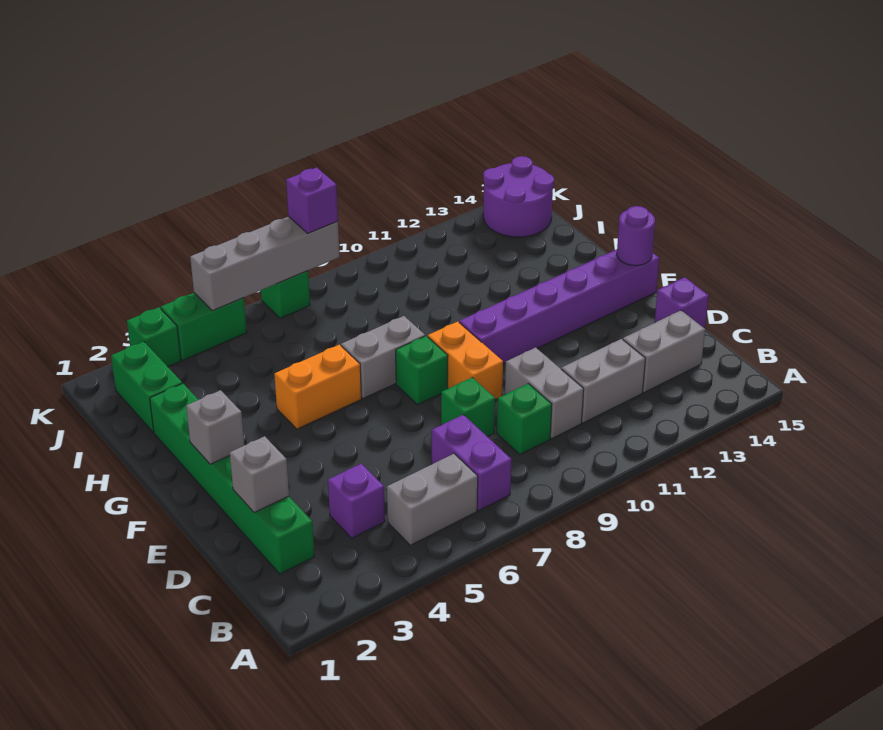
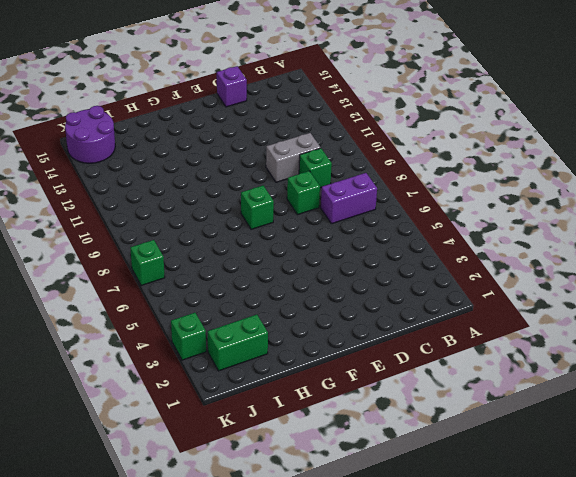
none -> grey brick B5:B6 level 1
none -> green brick C2:H2 level 1
none -> purple brick C4 level 1

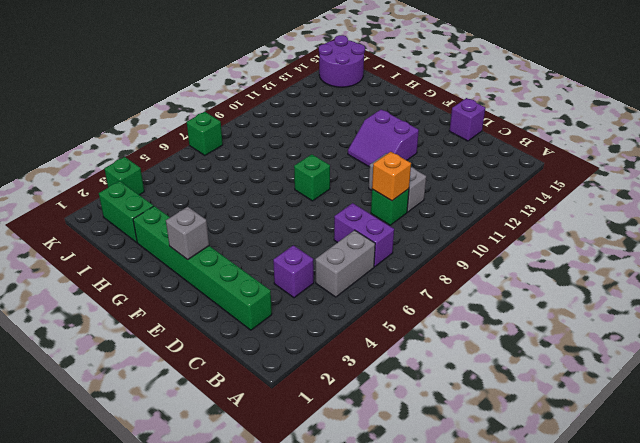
orange brick C9 level 2 -> none
purple slope E11:F12 level 1 top 12 -> purple brick F10:F15 level 1
none -> grey brick C11:C12 level 1
none -> grey brick C13:C14 level 1
none -> green brick D8 level 1

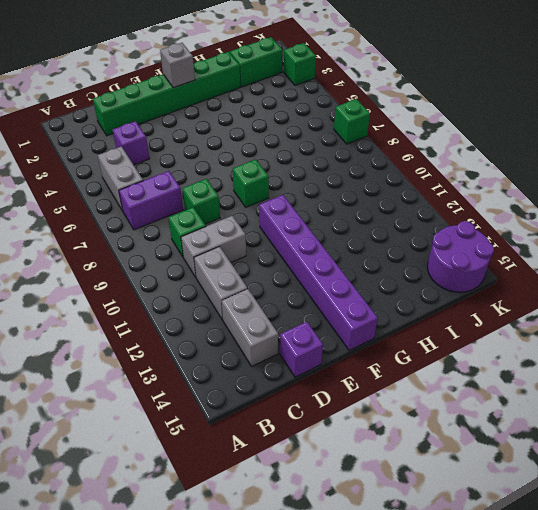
none -> orange brick E9:F9 level 1
none -> orange brick G5:G6 level 1
none -> grey brick G7:G8 level 1

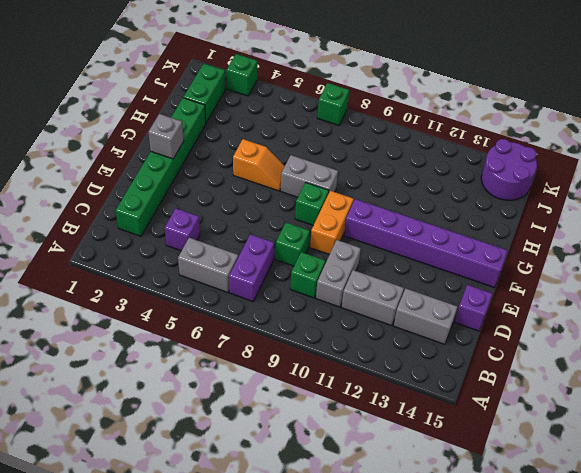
orange slope G5:G6 level 1 top 5 -> orange brick G5:G6 level 1
none -> green brick K4:K5 level 1
none -> grey brick D2 level 2
none -> purple round brick F15 level 2

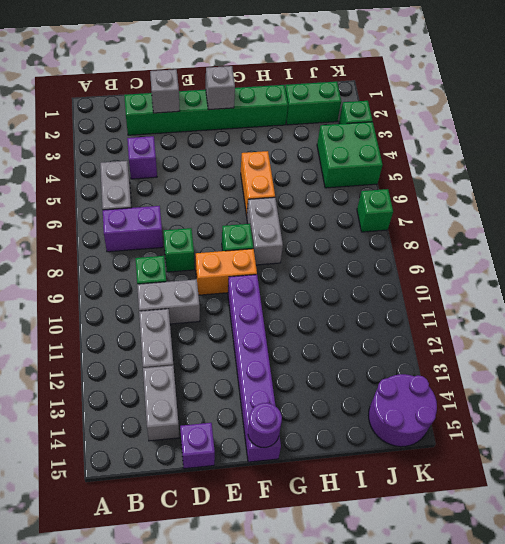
green brick J4:K5 level 1 -> green brick K4:K5 level 1
none -> grey brick K5:K8 level 2
none -> purple brick K8 level 3

